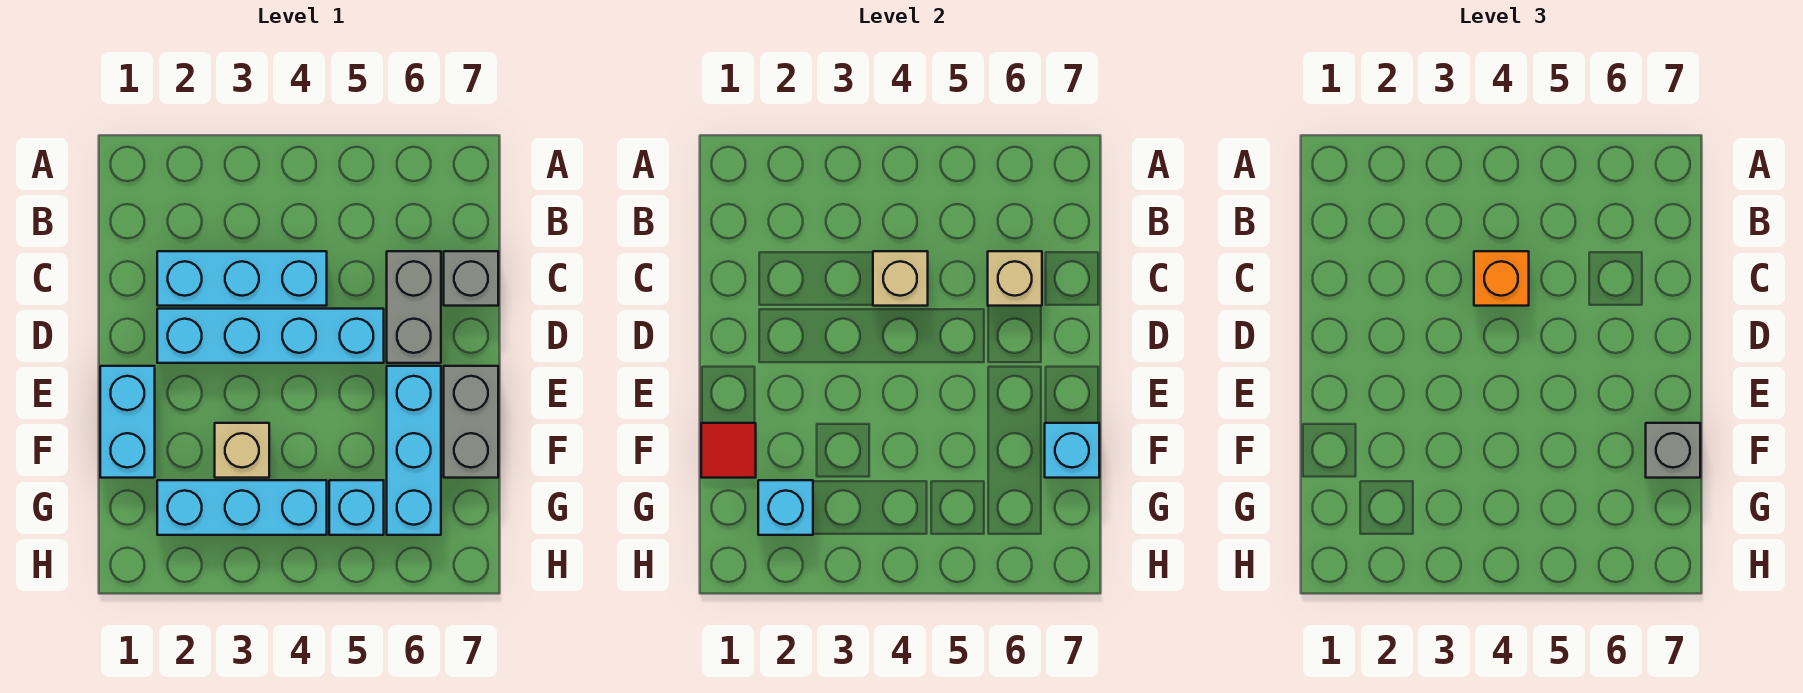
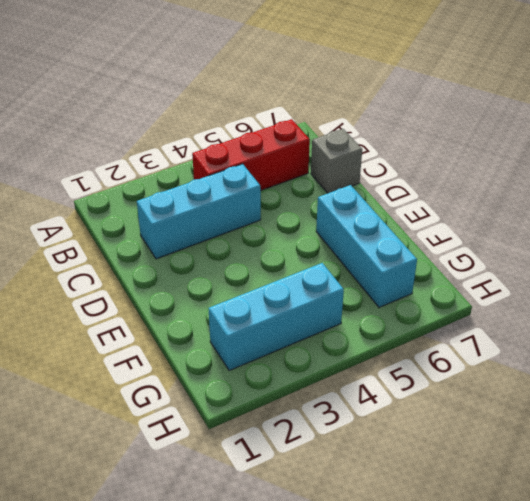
red brick B4:B6 level 1 -> none
none -> grey brick C6:D6 level 1
none -> cyan brick D2:D5 level 1
none -> cyan brick E1:F1 level 1

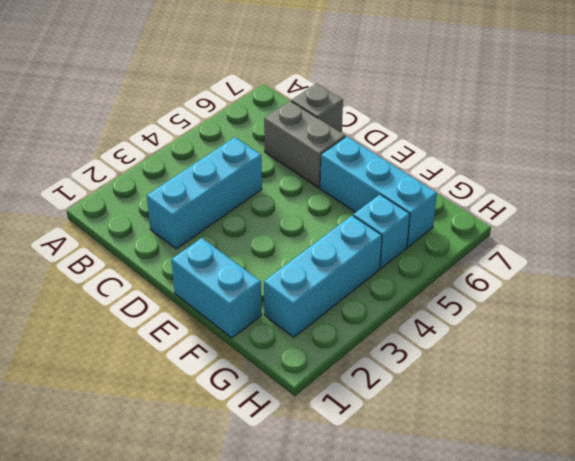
none -> cyan brick D2:D5 level 1
none -> grey brick E7:F7 level 1
none -> tan brick F3 level 1

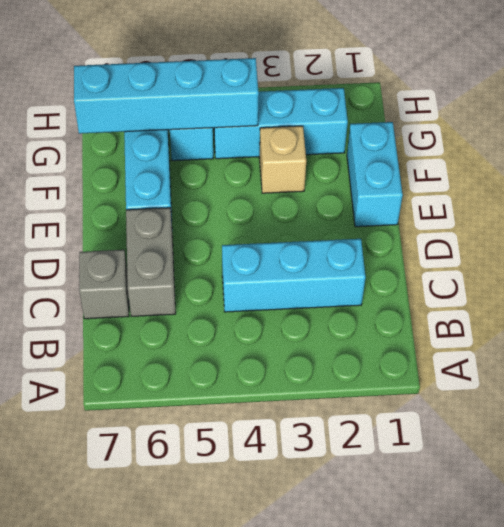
cyan brick G4:G7 level 2 -> cyan brick D2:D5 level 1
none -> grey brick E7:F7 level 1
none -> tan brick C4 level 2
none -> tan brick C6 level 2

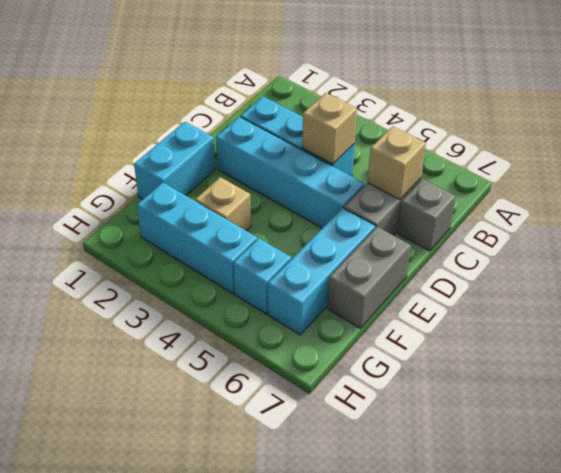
none -> red tile F1 level 2
none -> cyan brick F7 level 2
none -> cyan brick G2 level 2

